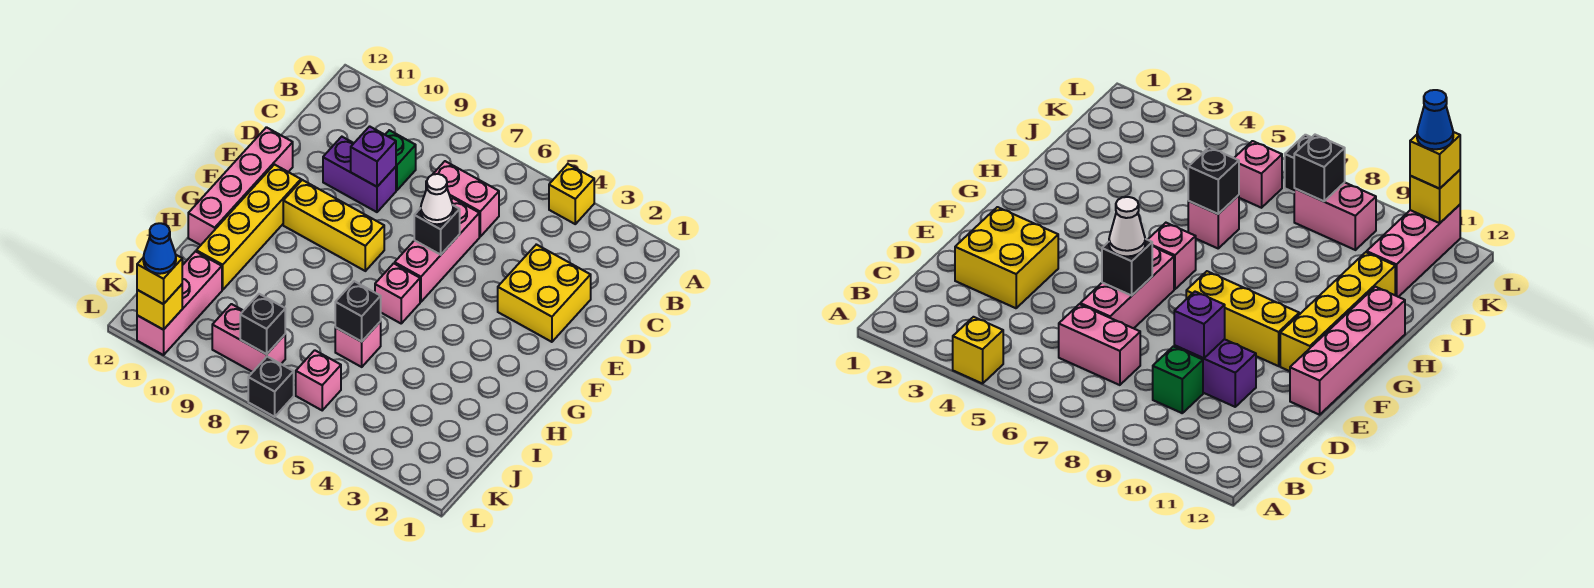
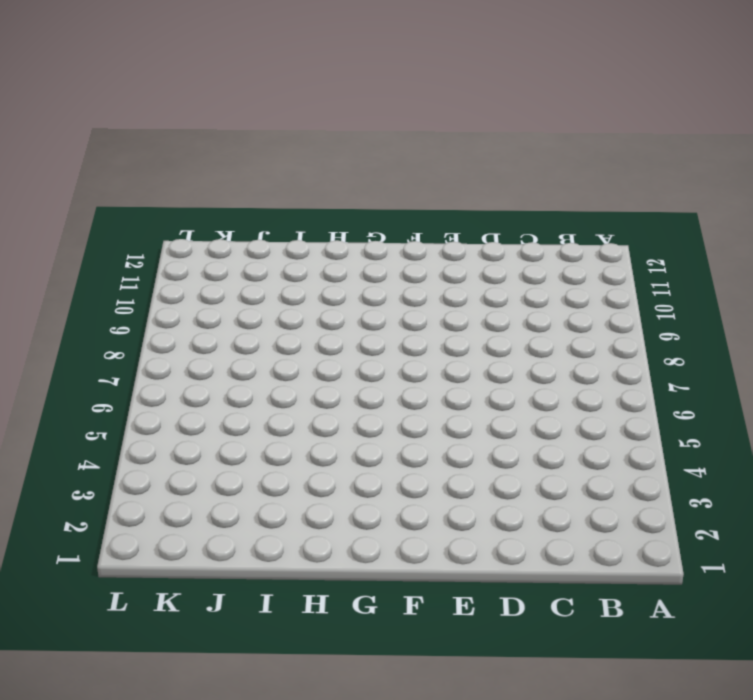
none -> yellow brick A4 level 1
none -> pink brick C6:C7 level 1
none -> green brick C9 level 1

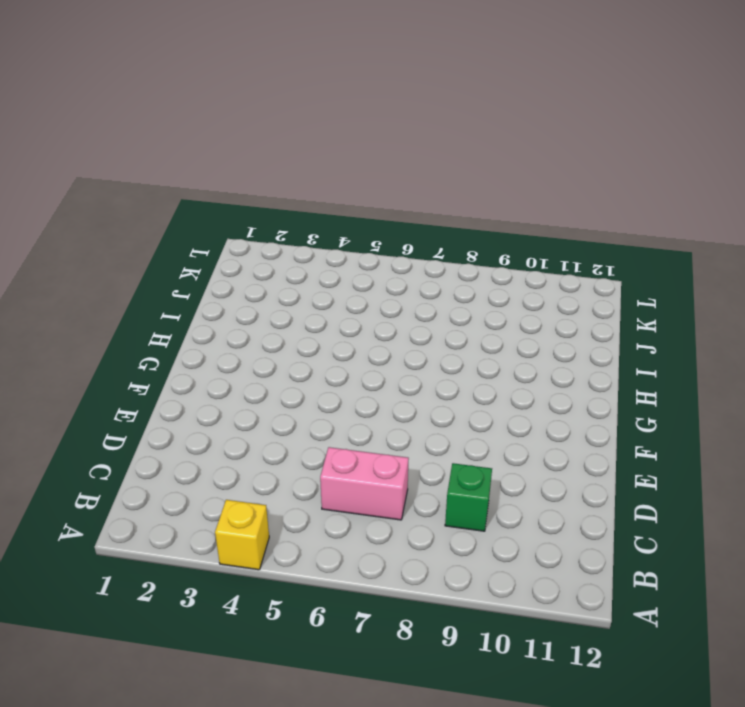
none -> yellow brick D2:E3 level 1
none -> pink brick D6:F6 level 1
none -> purple brick D9:D10 level 1

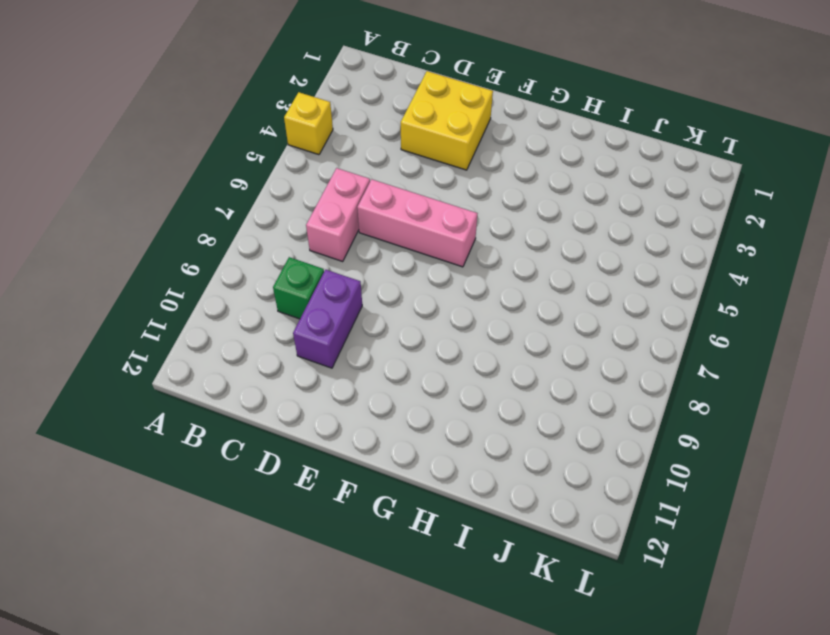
none -> pink brick E12:H12 level 1
none -> yellow brick F8:F10 level 1
none -> yellow brick F11:I11 level 1

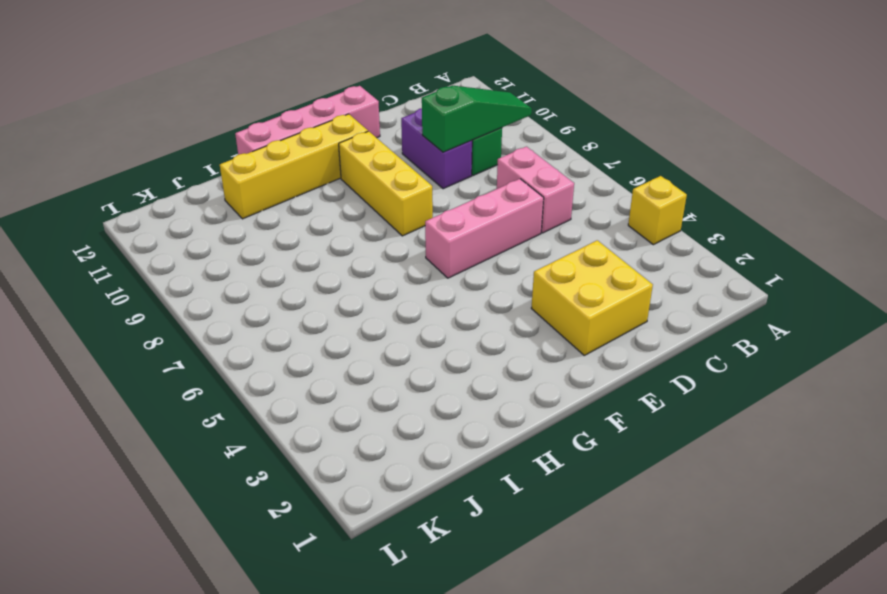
green slope B9:D9 level 2 top D -> purple brick D9 level 2
none -> pink brick G6 level 1
none -> pink brick I6 level 1
none -> pink brick J11:L11 level 1

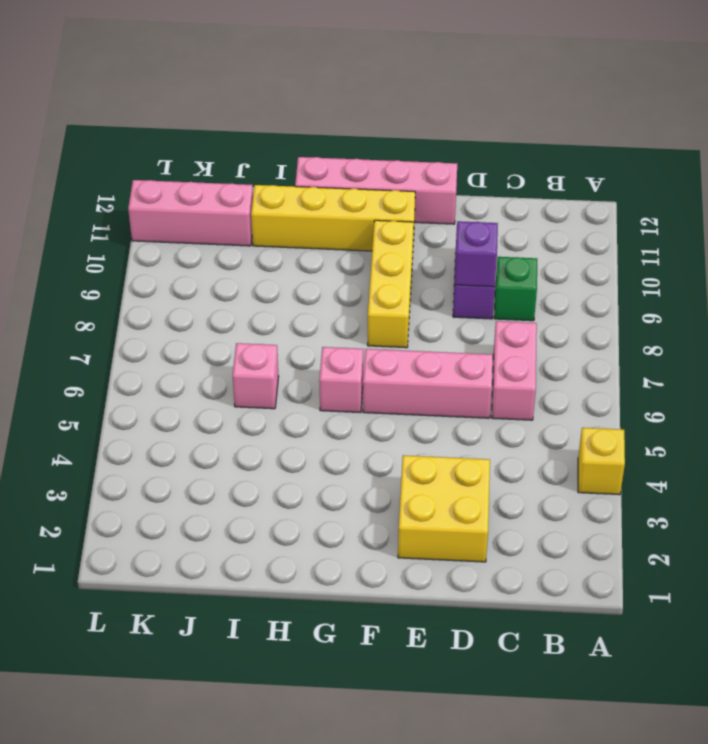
none -> pink brick K6 level 1
none -> pink brick K8:K9 level 1
none -> black brick L7 level 1

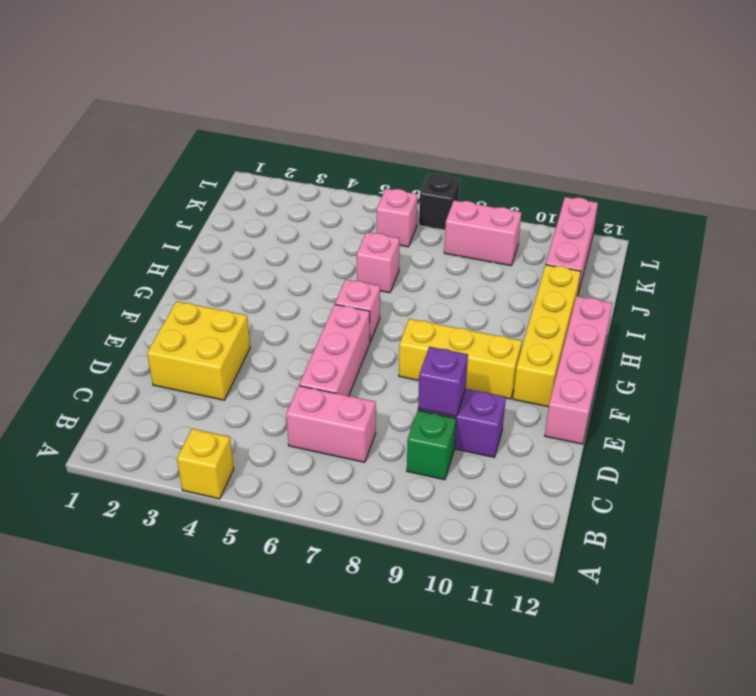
none -> black brick E6 level 2
none -> black brick I6 level 2
none -> black brick K8 level 2

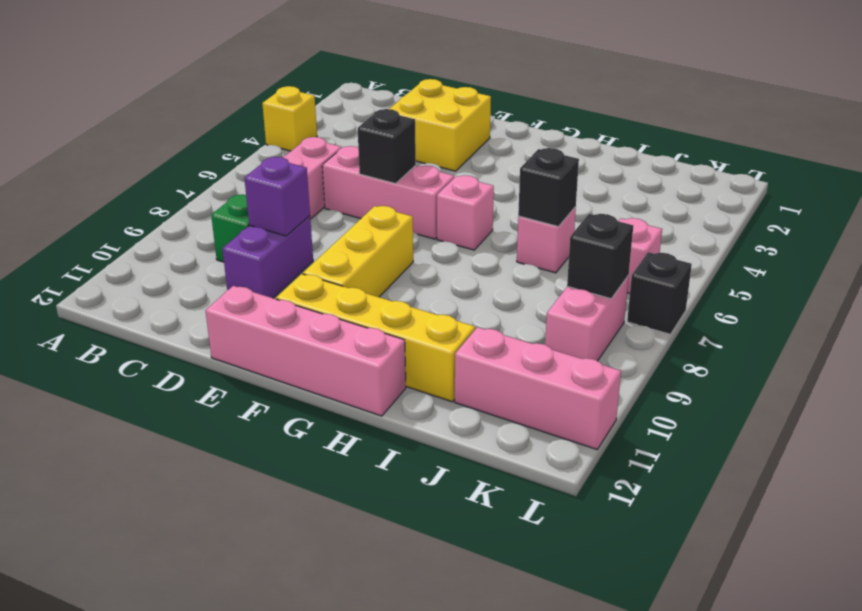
none -> yellow brick L11 level 2
none -> white cone E6 level 3
none -> yellow brick L11 level 3

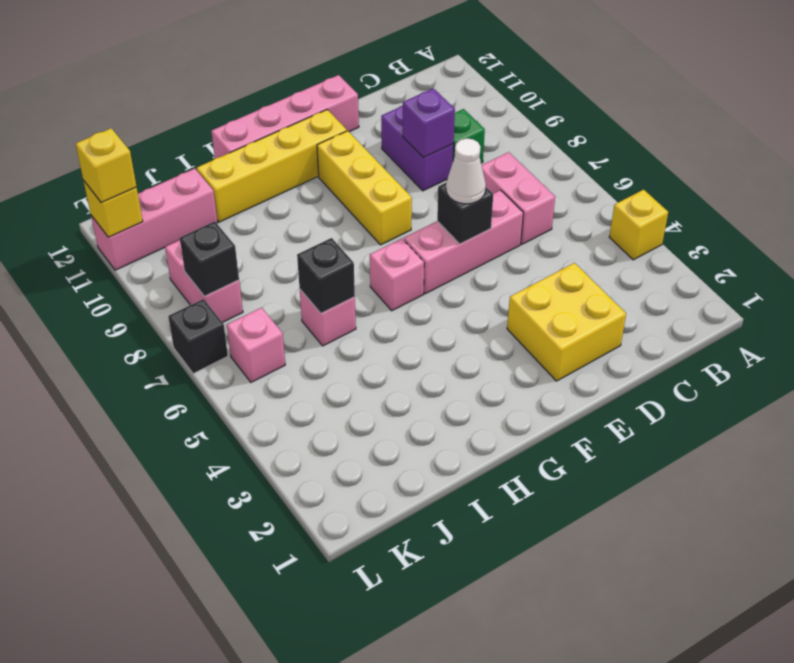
none -> blue cone L11 level 4

